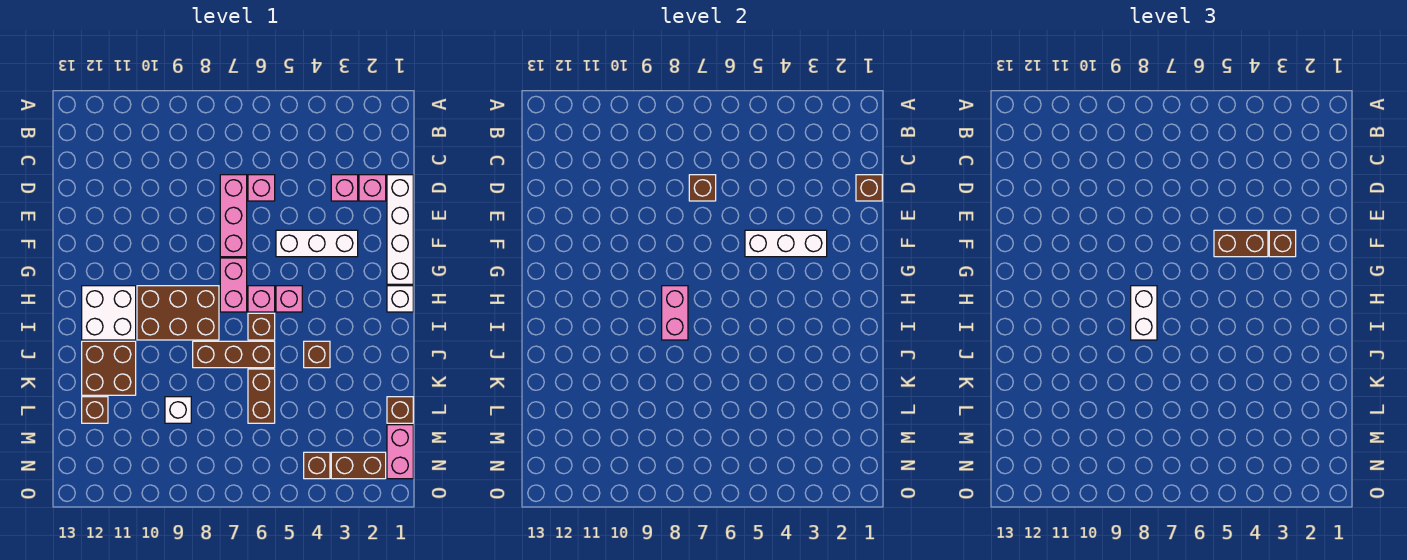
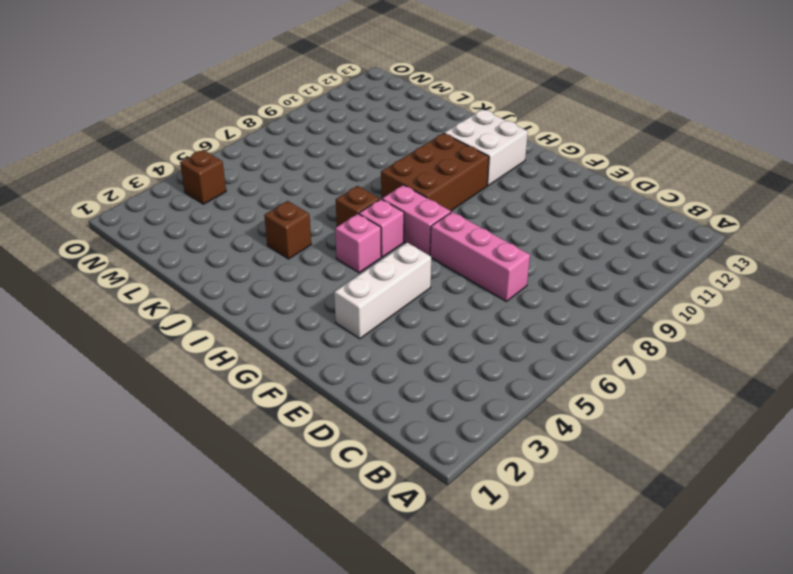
none -> white brick D1:G1 level 1
none -> pink brick D2 level 1
none -> pink brick D3 level 1
none -> pink brick D6 level 1

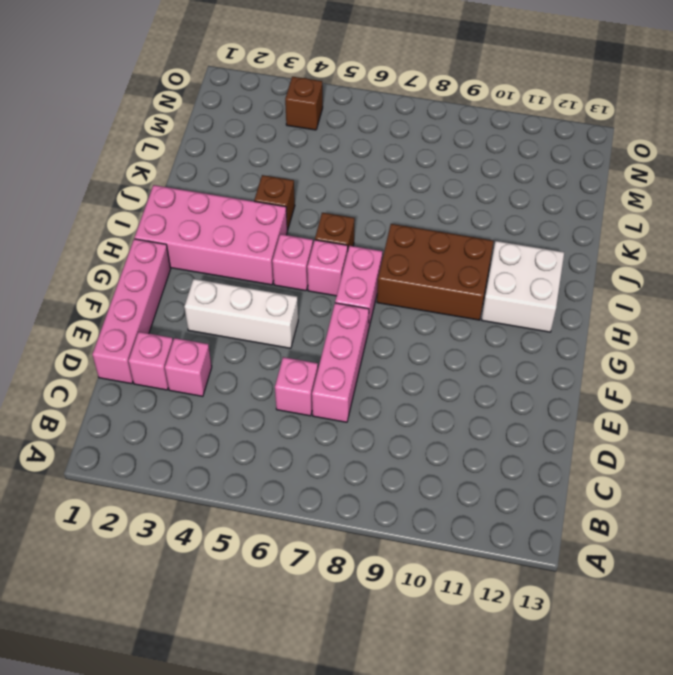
pink brick D1:G1 level 1 -> white brick D1:G1 level 1
pink brick H1:I4 level 1 -> white brick H1 level 1
none -> brown brick J6:J8 level 1
none -> brown brick J11:K12 level 1
none -> brown brick K6:L6 level 1
none -> brown brick L1 level 1

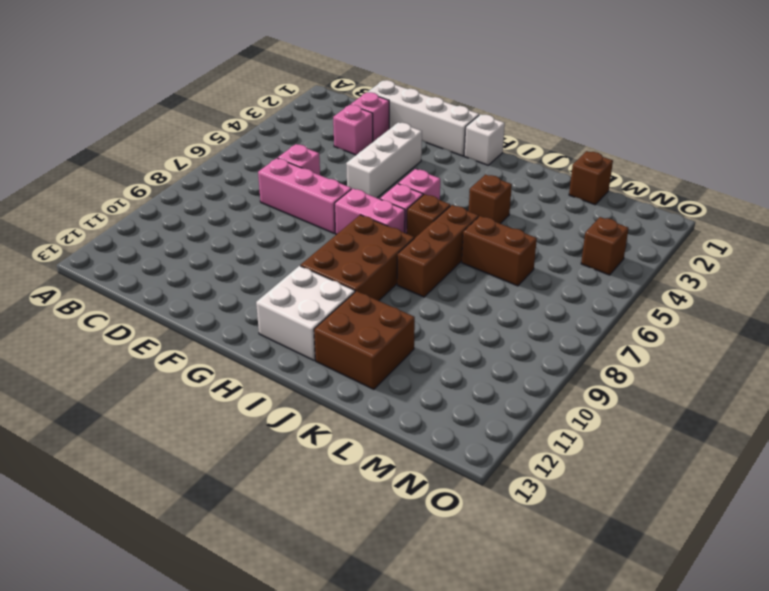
none -> white brick L9 level 1
none -> brown brick L12 level 1
none -> pink brick M1:N1 level 1
none -> brown brick N2:N3 level 1

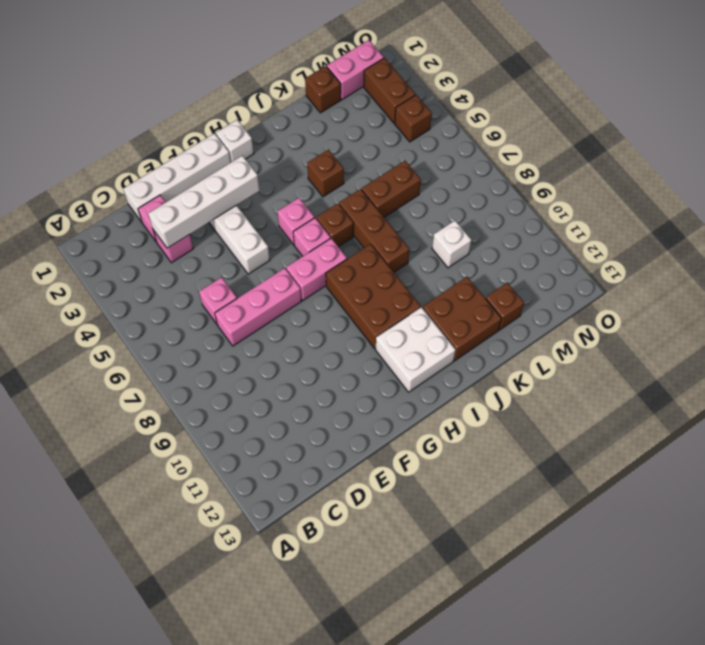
white brick D3:G3 level 2 -> white brick F3:F5 level 2
none -> brown brick D1 level 2
none -> brown brick D7 level 2
none -> pink brick H8:I8 level 2
none -> brown brick F3 level 3

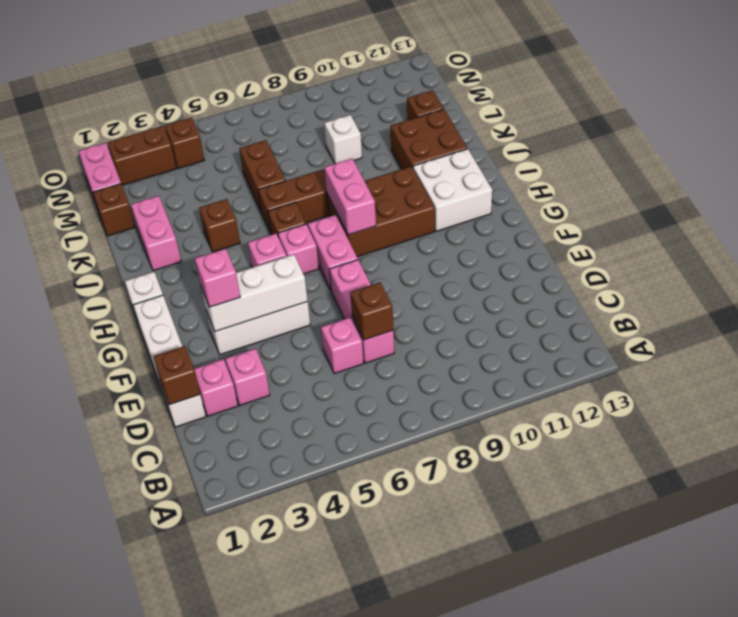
pink brick F3 level 3 -> brown brick F3 level 3
pink brick J2:K2 level 1 -> none
none -> brown brick F4:F5 level 3
none -> white brick H8:I8 level 3

